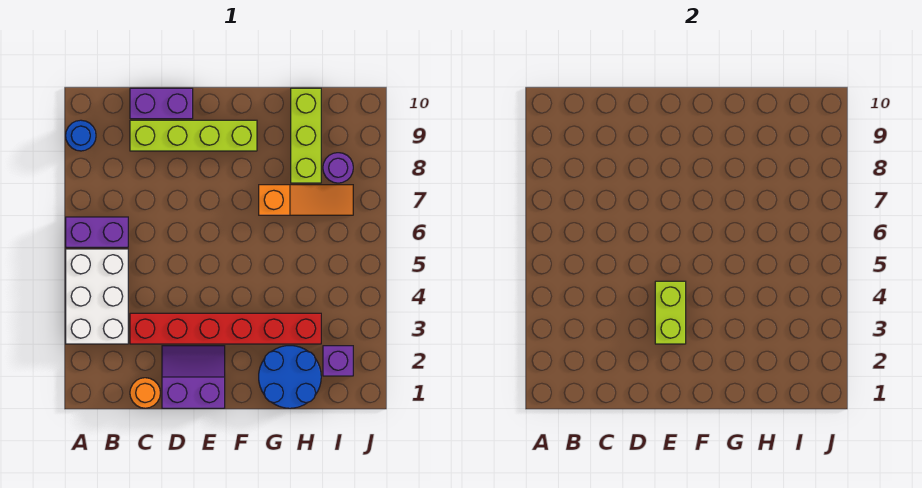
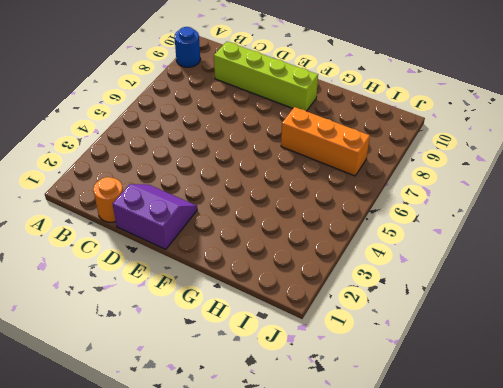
orange brick G7:I7 level 1 -> orange slope G7:I7 level 1 top G
none -> white brick A3:B5 level 1
none -> purple brick A6:B6 level 1
none -> red brick C3:H3 level 1

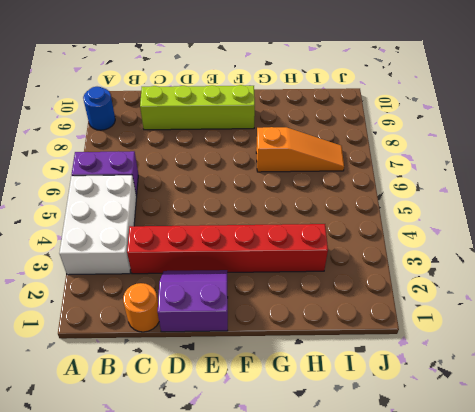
none -> purple brick C10:D10 level 1
none -> blue round brick G1:H2 level 1
none -> lime brick H8:H10 level 1

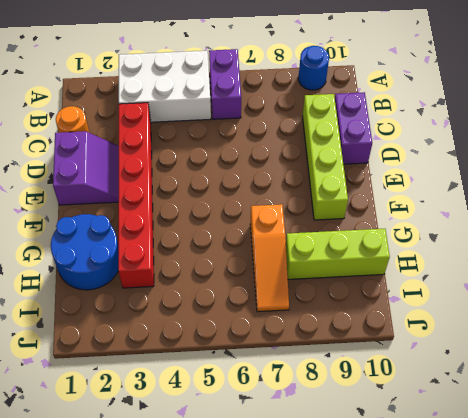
none -> purple brick I2 level 1
none -> purple round brick I8 level 1
none -> lime brick E3:E4 level 2

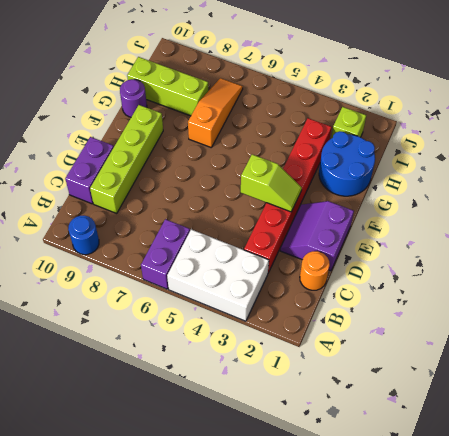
lime slope E3:E4 level 2 top 4 -> lime brick E3:E4 level 2
purple round brick G10 level 1 -> purple round brick I8 level 1
lime brick I2 level 1 -> purple brick I2 level 1

